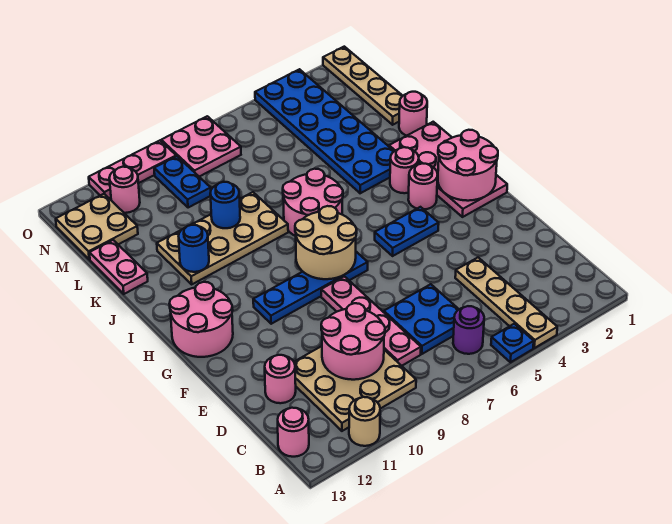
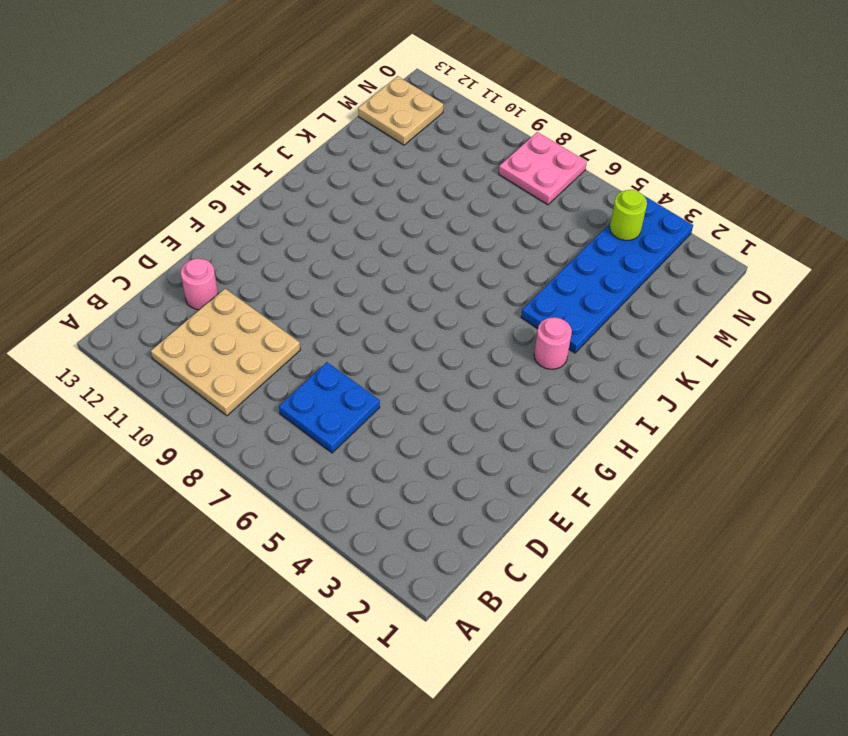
lime round brick N4 level 2 -> none
none -> tan plate A4:D4 level 1
none -> blue plate A5 level 1
none -> tan round brick A11 level 1
none -> purple round brick B6 level 1

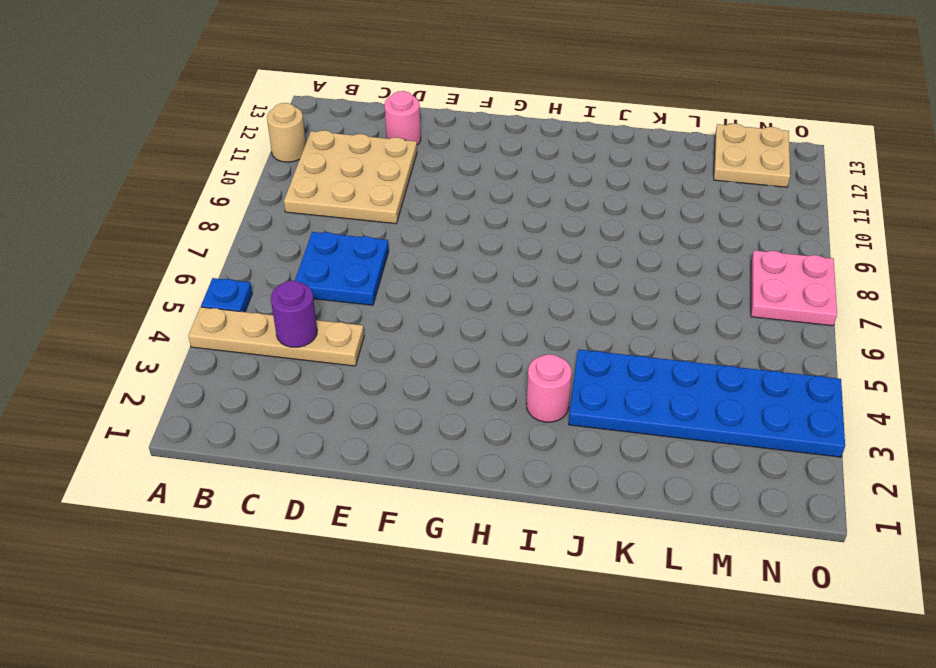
purple round brick C4 level 2 -> purple round brick B6 level 1
none -> pink round brick B13 level 1
none -> pink plate C8:F8 level 1
none -> pink plate G1:J2 level 1
none -> blue plate G4:G5 level 1

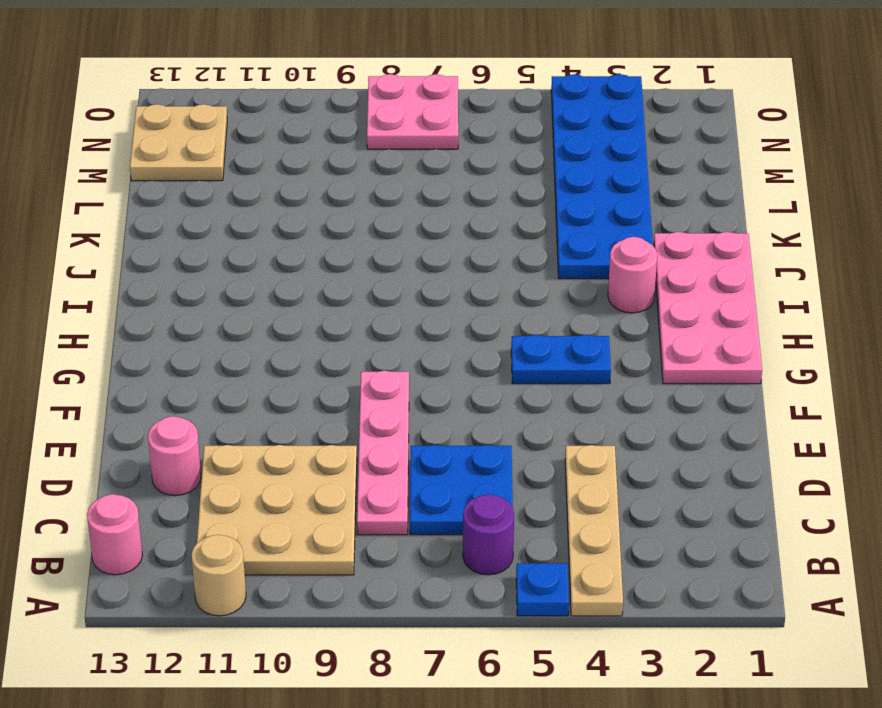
none -> blue plate G7:G10 level 1
none -> pink round brick G12:H13 level 1
none -> pink round brick H3 level 1
none -> pink round brick I6:J7 level 1

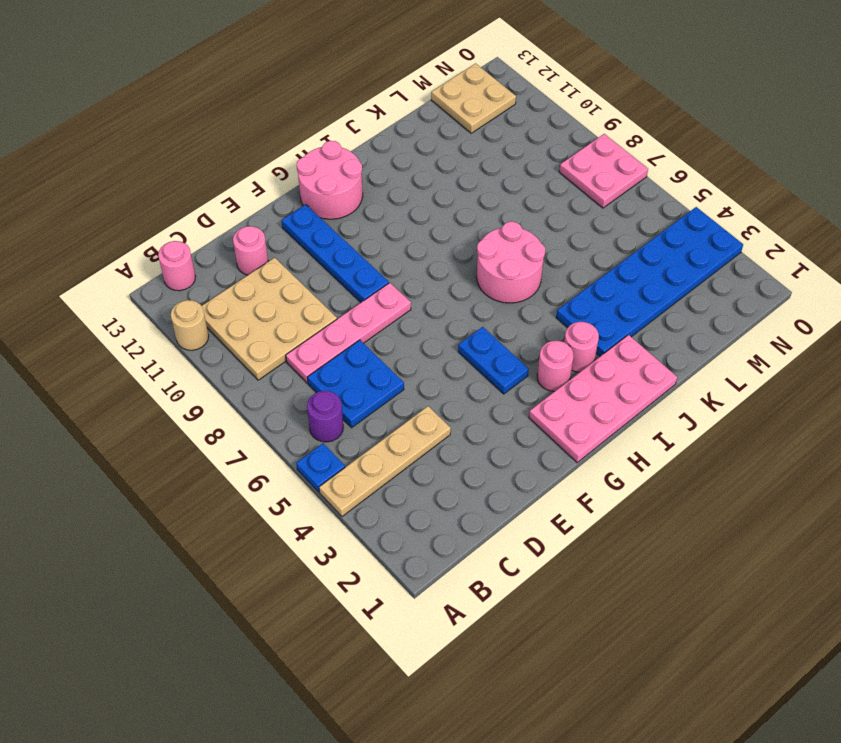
blue plate F9:F12 level 1 -> blue plate G7:G10 level 1
none -> tan plate J8:K11 level 1
none -> pink round brick K1 level 1
none -> pink plate K13:L13 level 1
none -> tan plate L1:O1 level 1

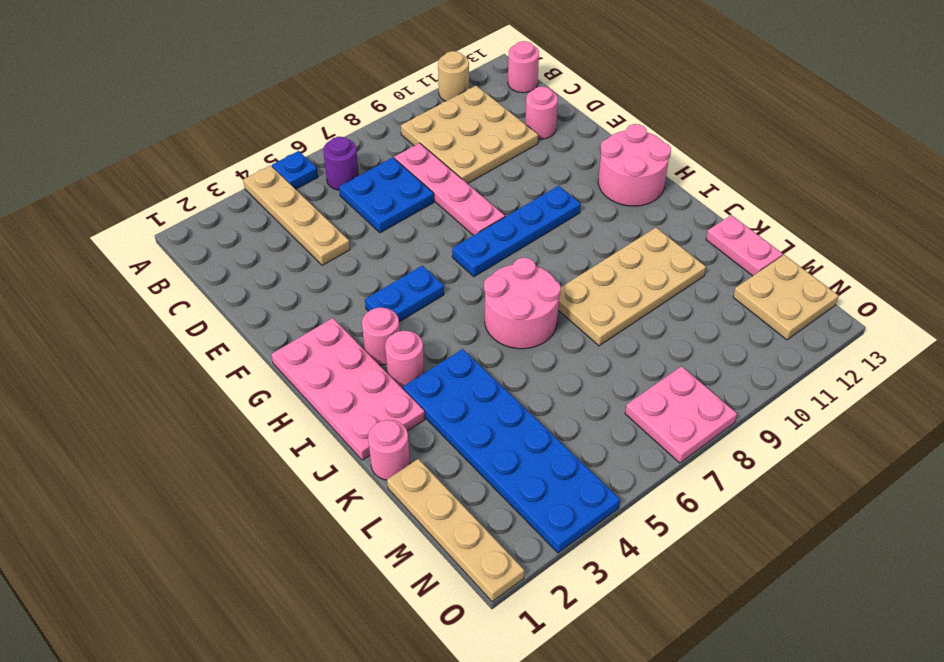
none -> blue plate M9:N9 level 1
none -> pink round brick N11 level 1
none -> pink plate O9:O11 level 1
none -> pink round brick C9:D10 level 2

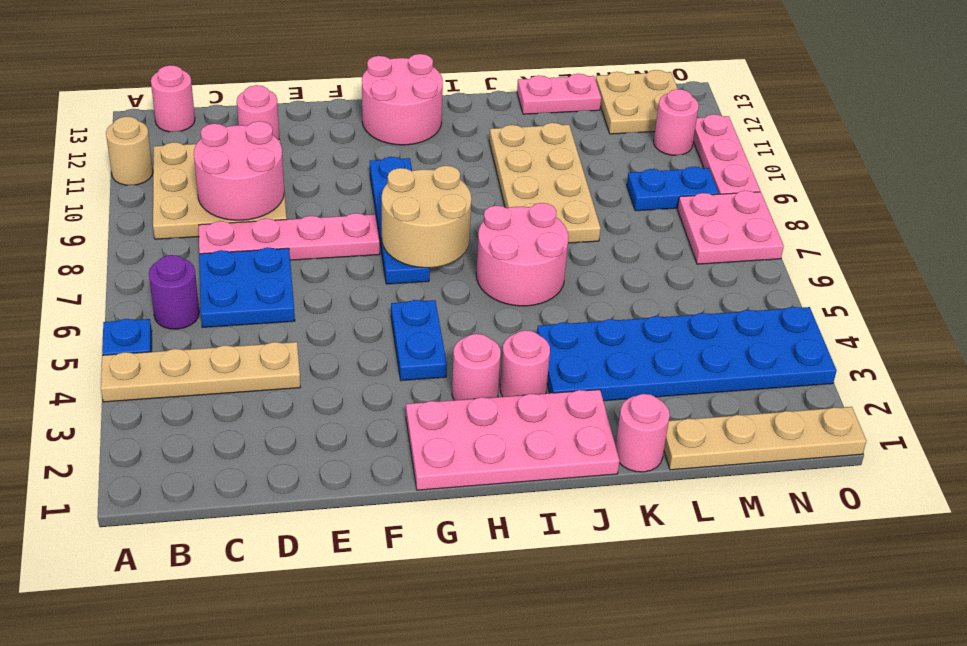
none -> pink round brick G1:H2 level 2
none -> blue round brick J11 level 2
none -> blue round brick K9 level 2

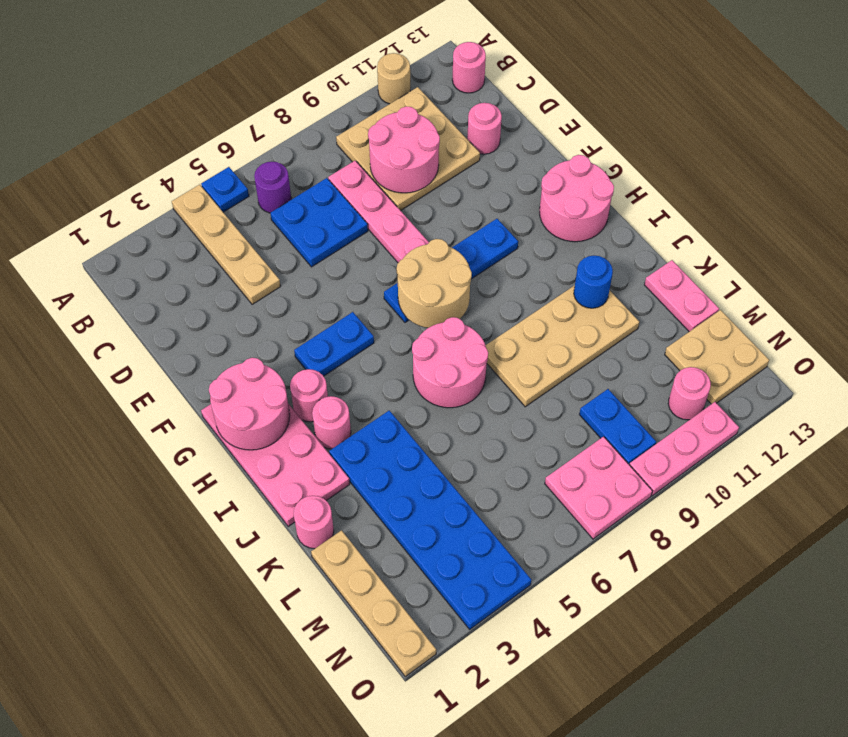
none -> blue round brick K9 level 2

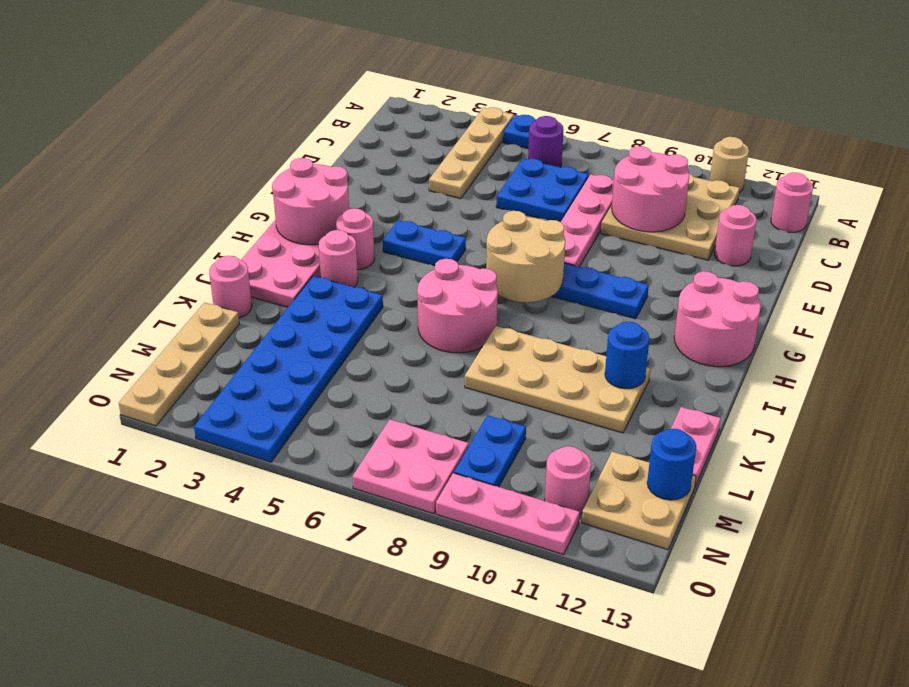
blue round brick M13 level 2 -> blue round brick K9 level 2

